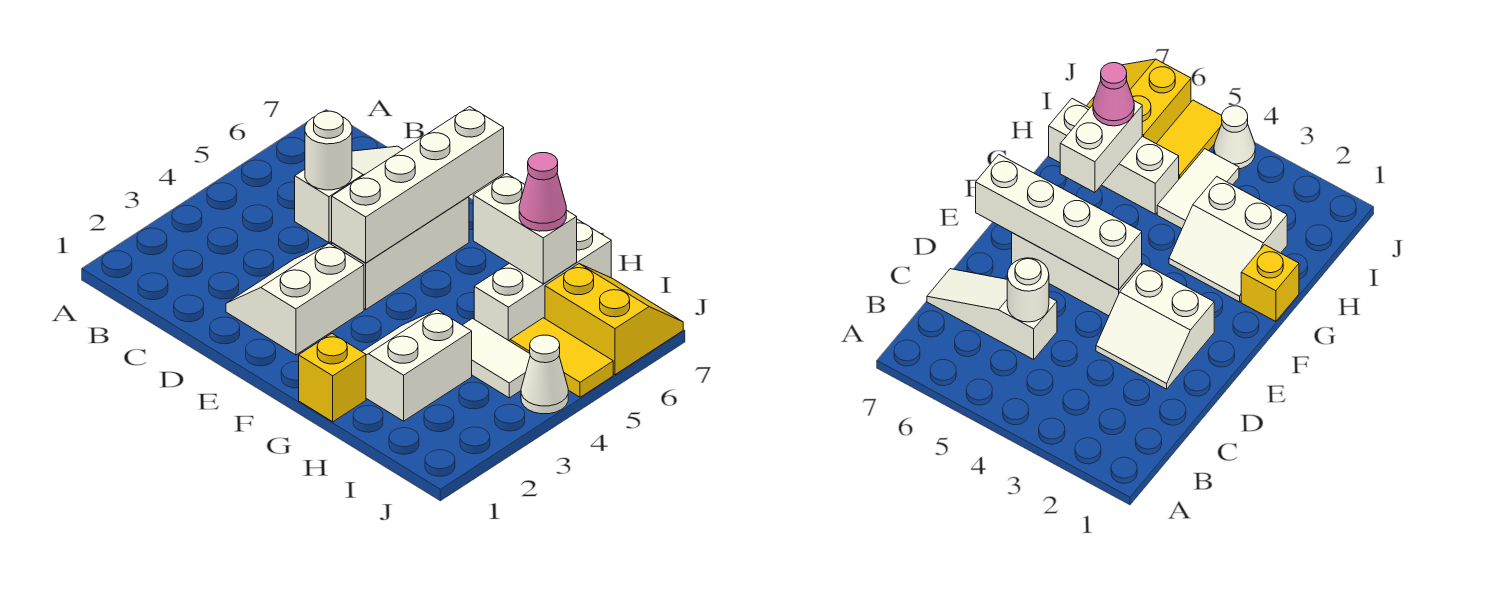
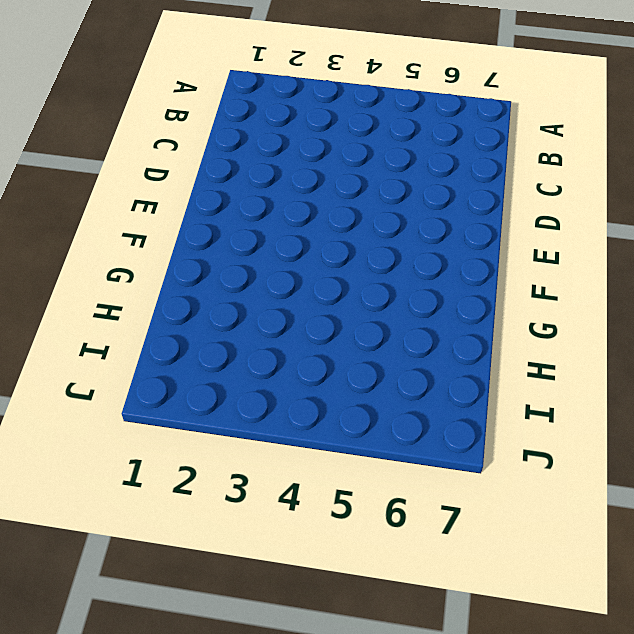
none -> white slope C5:C7 level 1 top 5
none -> white slope D2:E3 level 1 top E
none -> white brick E4:E6 level 1

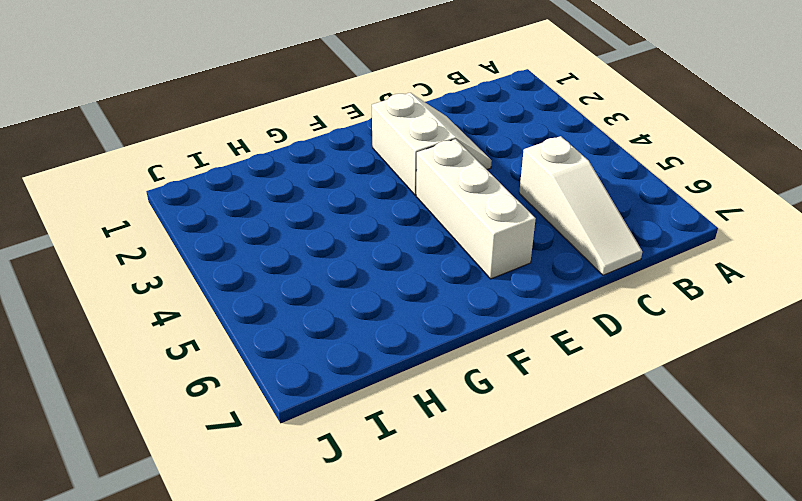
none -> yellow brick G1 level 1
none -> white slope G2:H3 level 1 top H
none -> white tile H4:I4 level 1

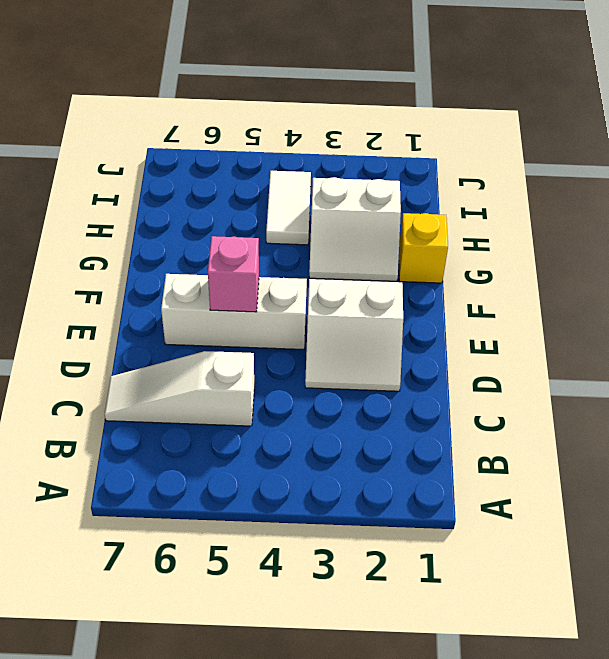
pink brick E5 level 2 -> white brick E4:E7 level 2
none -> white brick H5:H7 level 1
none -> yellow tile I5:J5 level 1
none -> yellow slope I6:J7 level 1 top 6

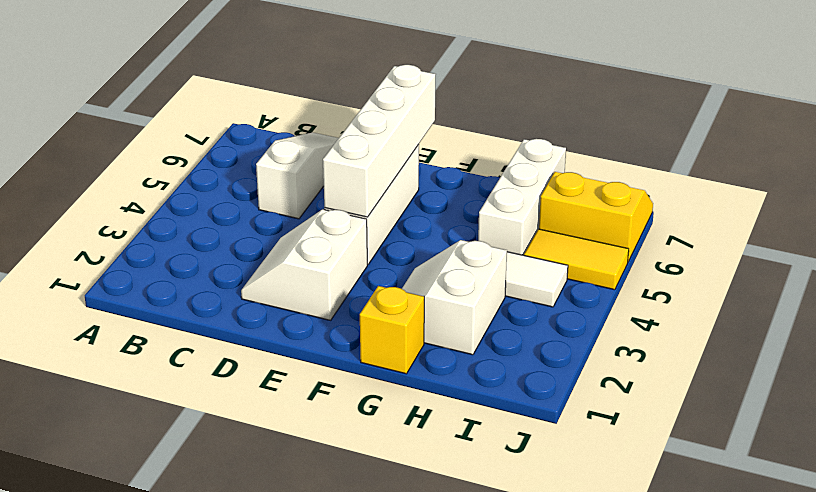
none -> white cone J4 level 1
none -> white round brick C5 level 2
none -> white brick G6:H6 level 2

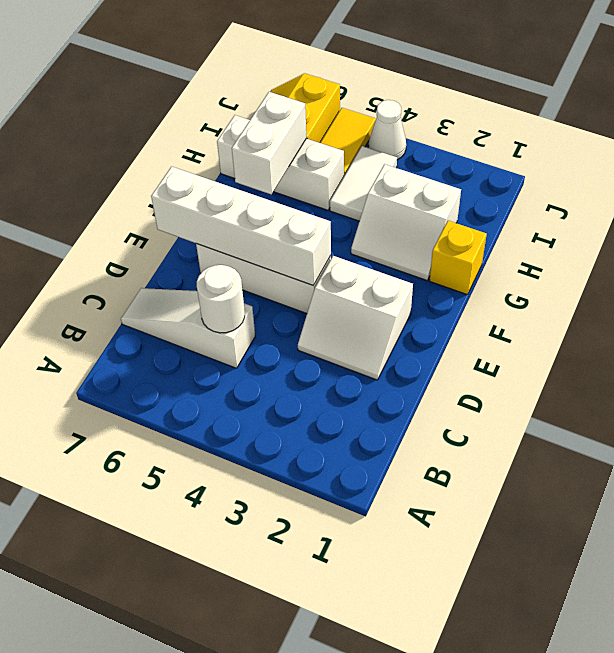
none -> pink cone H6 level 3

